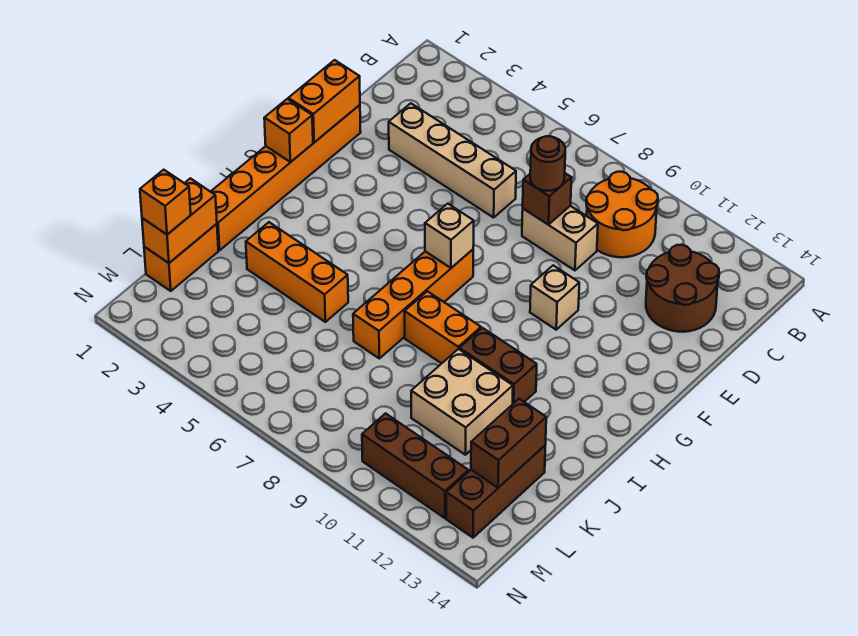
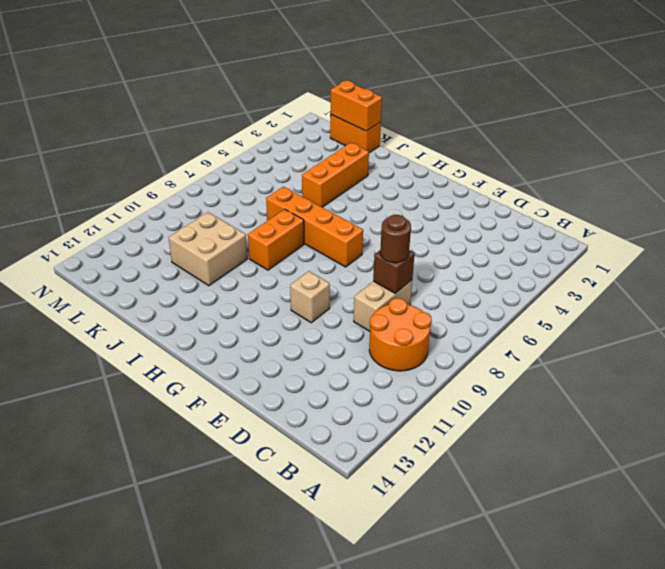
none -> brown round brick C12:D13 level 1
none -> tan brick D3:D6 level 1
none -> orange brick E1:J1 level 1

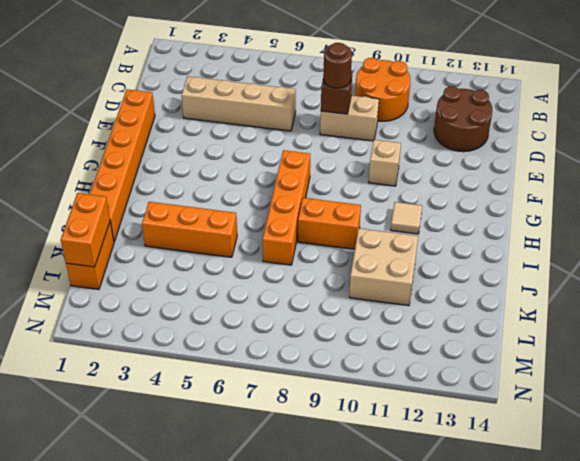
tan tile H11 level 1 -> none
none -> brown brick I10:I11 level 1
none -> brown brick K13:M13 level 1
none -> brown brick M10:M12 level 1

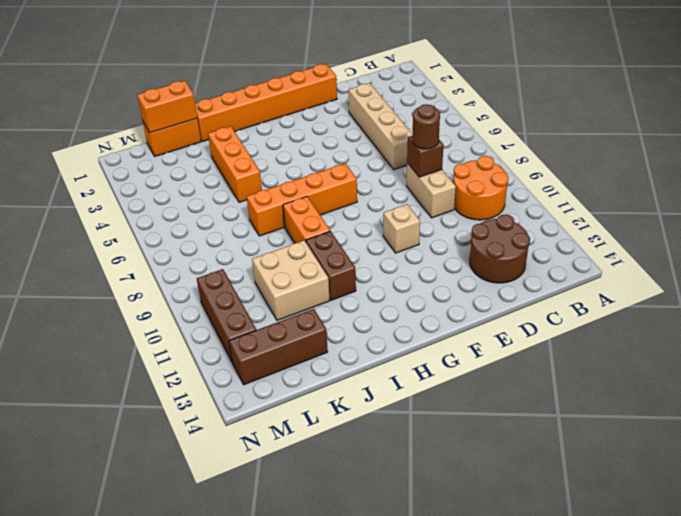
none -> orange brick E1:F1 level 2
none -> orange brick G1 level 2
none -> tan brick G7 level 2

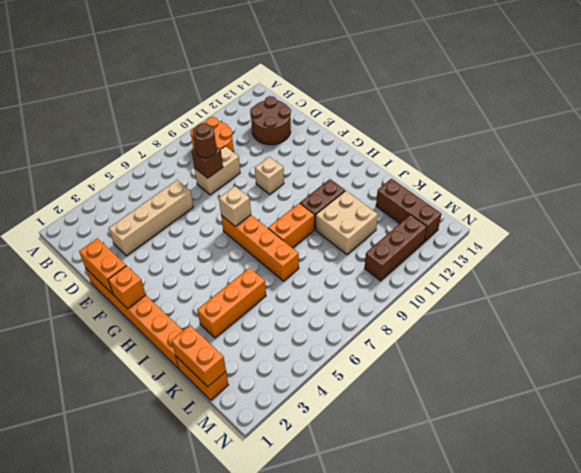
none -> brown brick K13:L13 level 2
none -> orange brick L1 level 3

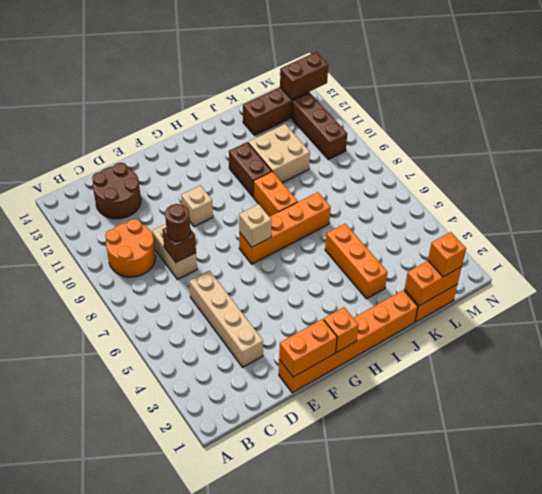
brown brick M13:N13 level 2 -> brown brick K13:L13 level 2

